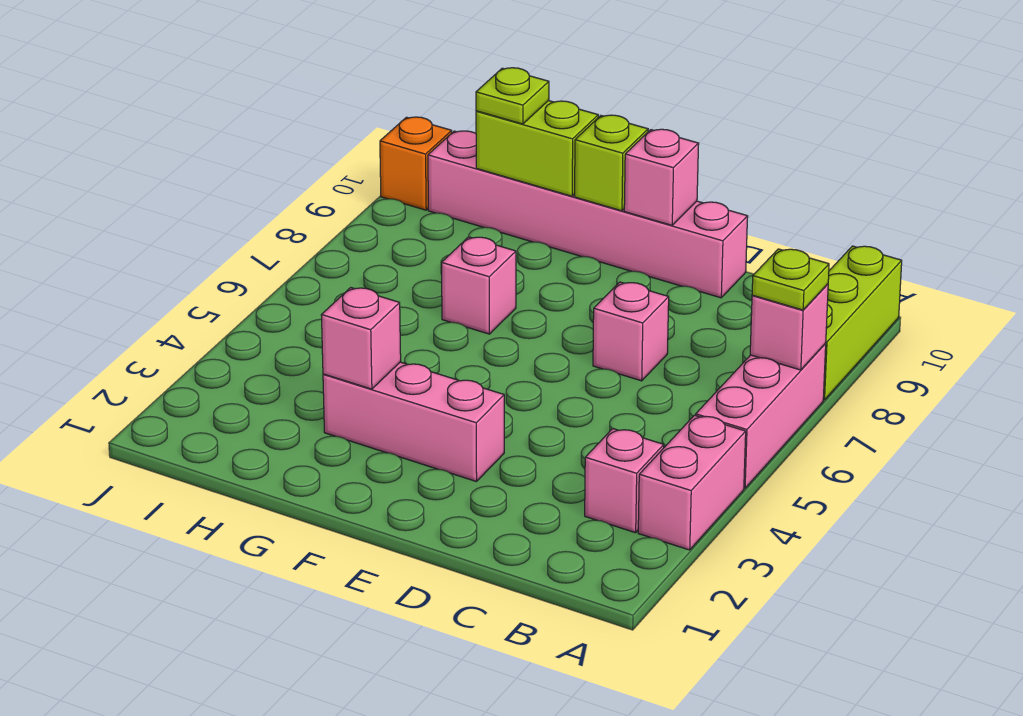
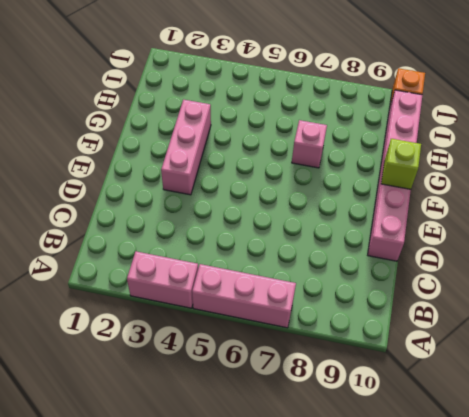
none -> lime brick A8:A10 level 1
none -> pink brick B3 level 1
none -> pink brick D7 level 1

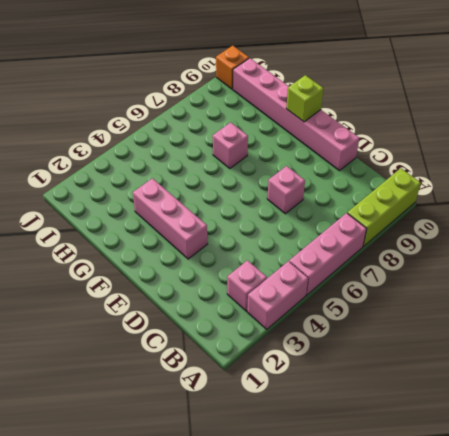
none -> pink brick A7 level 2
none -> pink brick E10 level 2
none -> pink brick G3 level 2

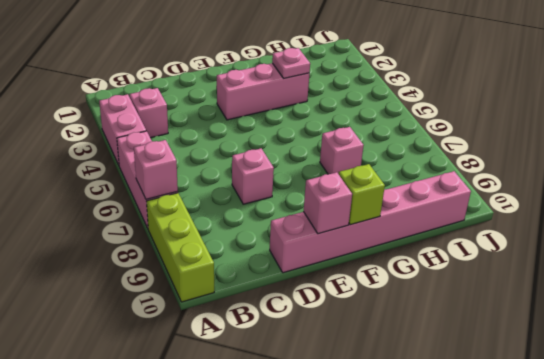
pink plate G3 level 2 -> pink brick G3 level 2
none -> orange brick J10 level 1
none -> lime brick G10:H10 level 2
none -> lime plate A7 level 3

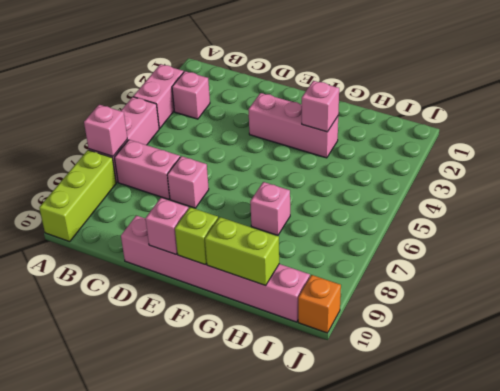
pink brick B7:C7 level 1 -> none
none -> lime plate A7 level 3
none -> lime plate H10 level 3

